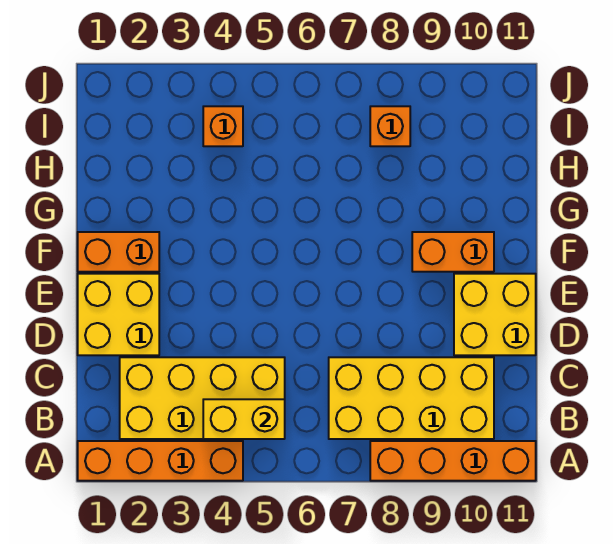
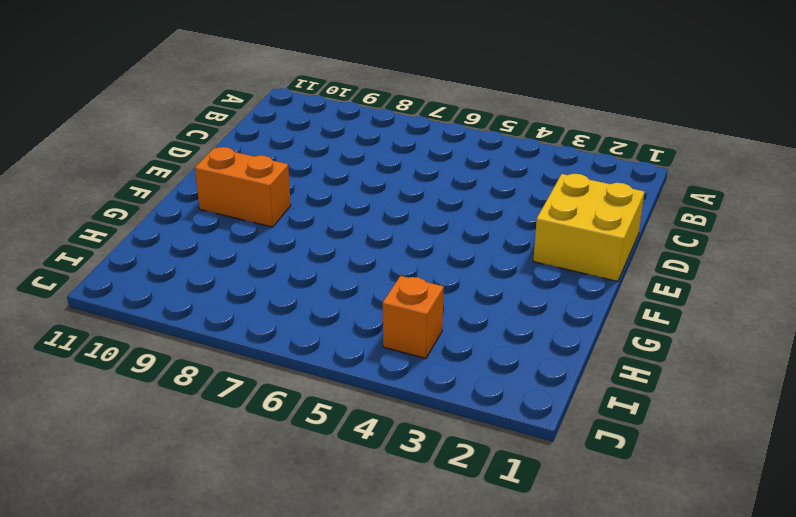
none -> orange brick A1:A4 level 1
none -> orange brick A8:A11 level 1

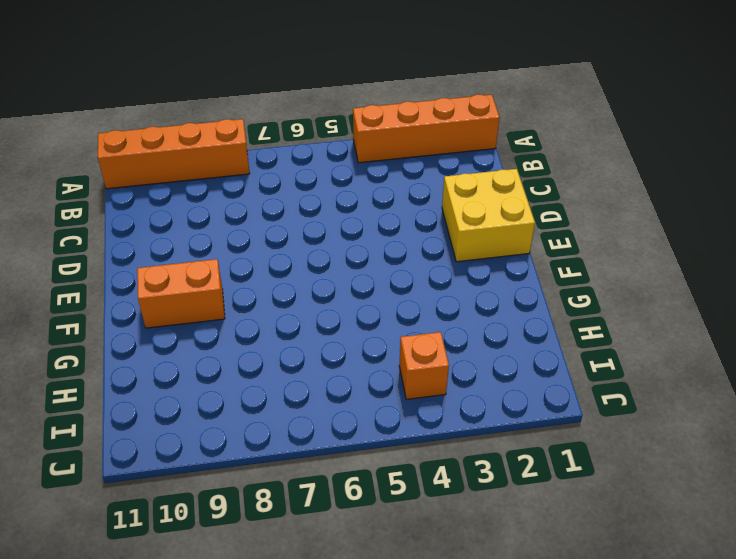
none -> yellow brick B2:C5 level 1
none -> yellow brick B7:C10 level 1

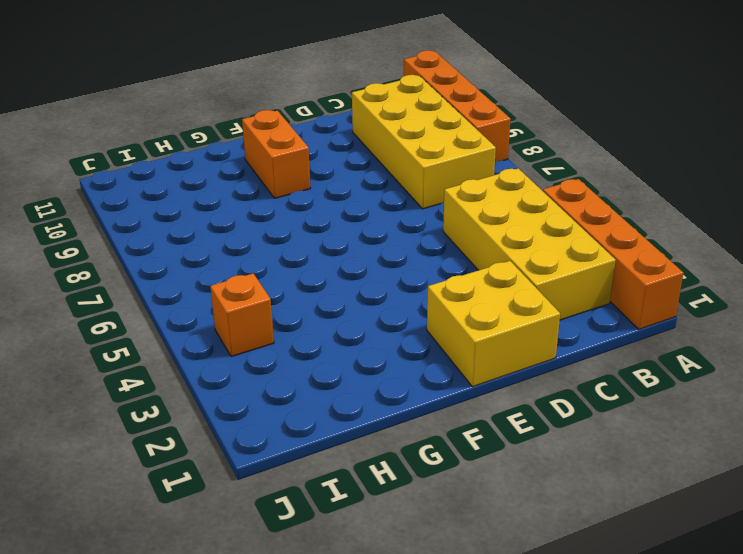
none -> yellow brick D10:E11 level 1
none -> orange brick F1:F2 level 1

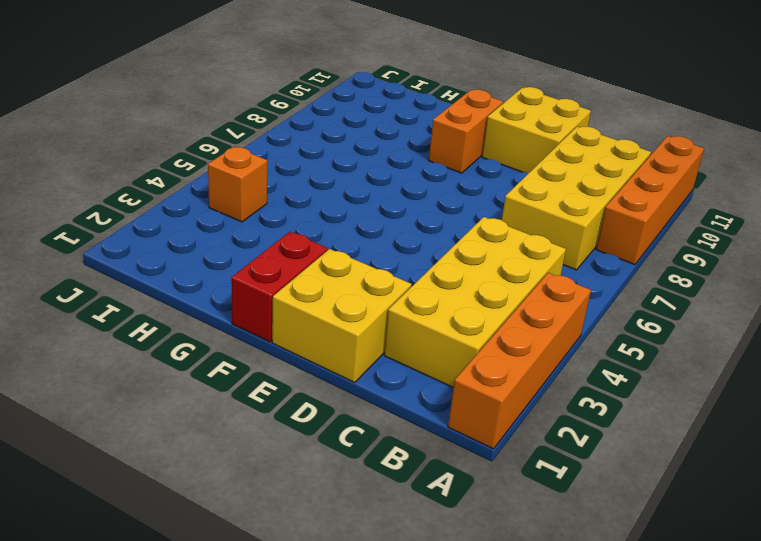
red brick F1:F2 level 1 -> orange brick F1:F2 level 1
none -> orange brick I8 level 1
none -> yellow brick B4:B5 level 2

